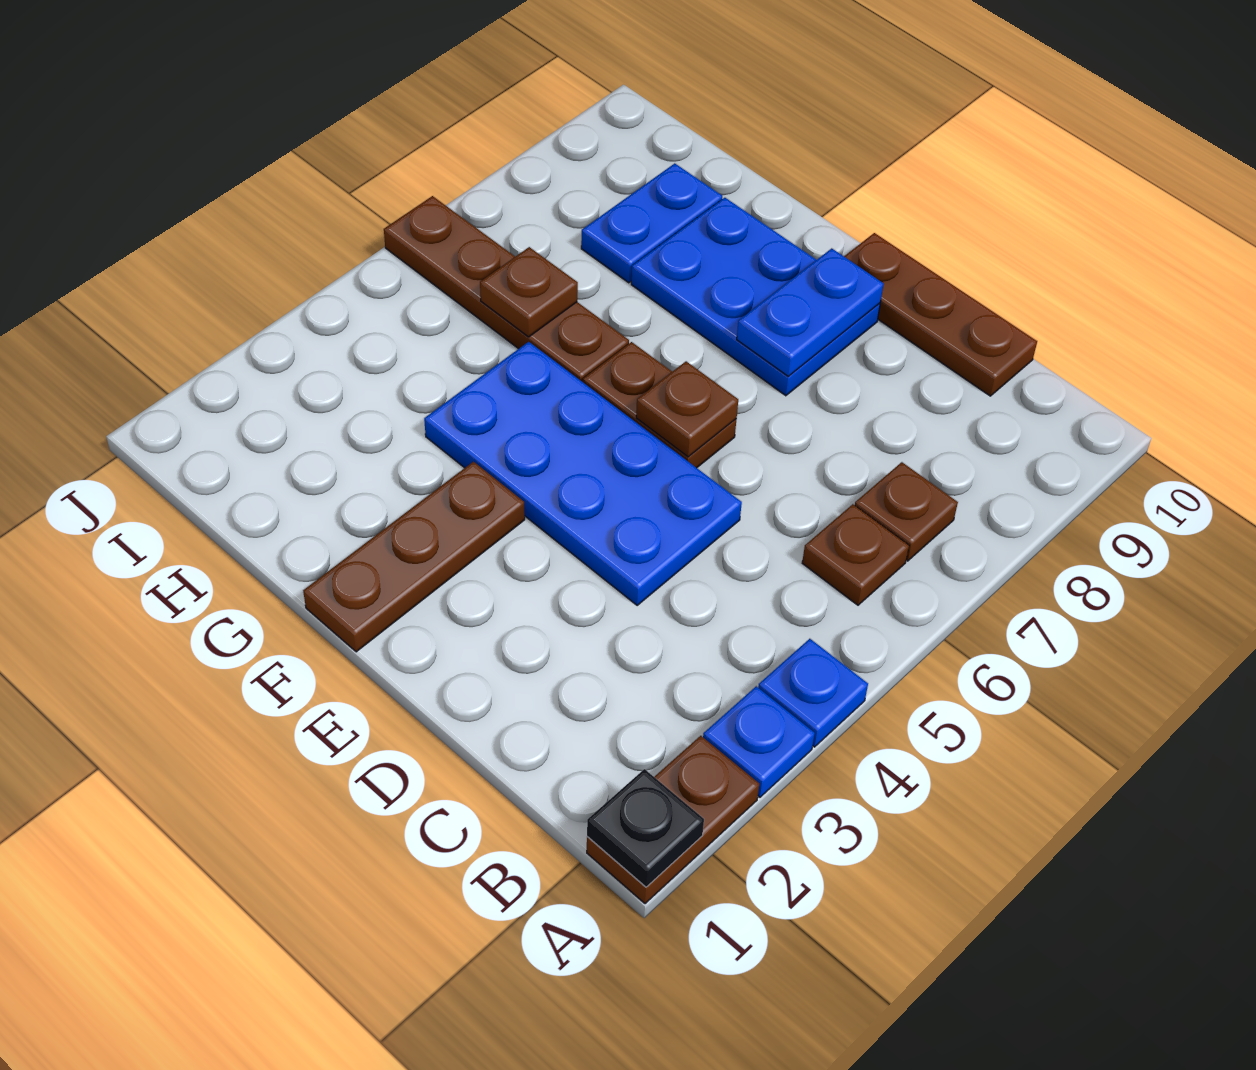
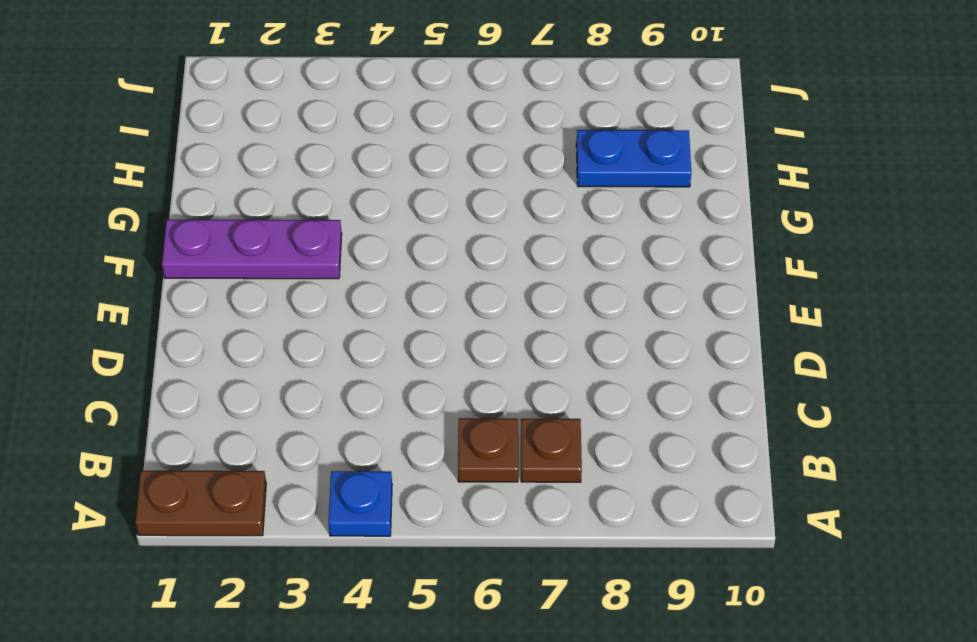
purple plate F1:F3 level 1 -> brown plate F1:F3 level 1
none -> blue plate A3 level 1
none -> brown plate C10:E10 level 1
none -> blue plate D4:G5 level 1

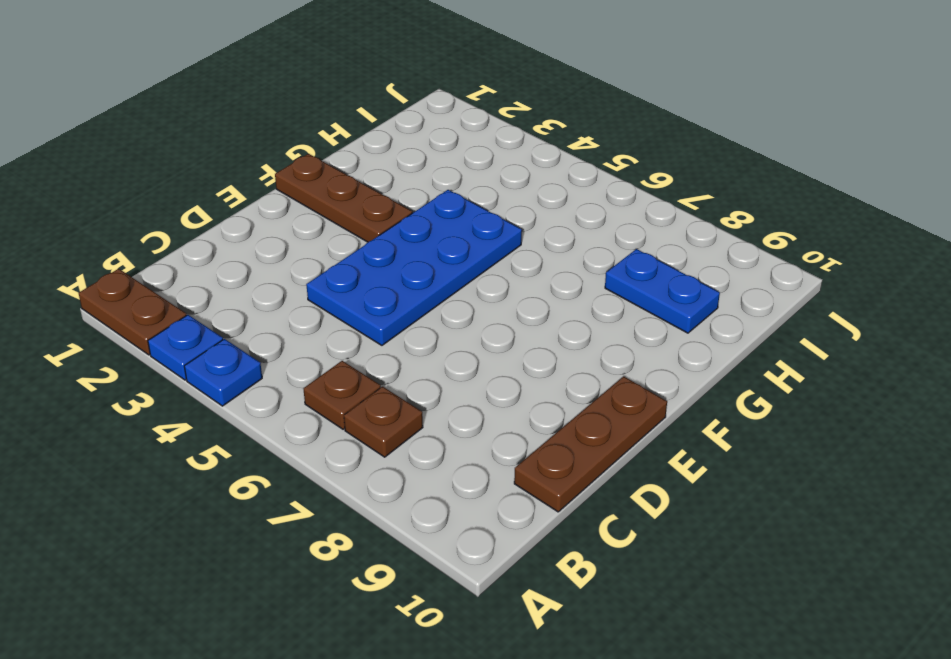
none -> brown plate E6:F6 level 1
none -> blue plate E8:G9 level 1
none -> brown plate G6:J6 level 1

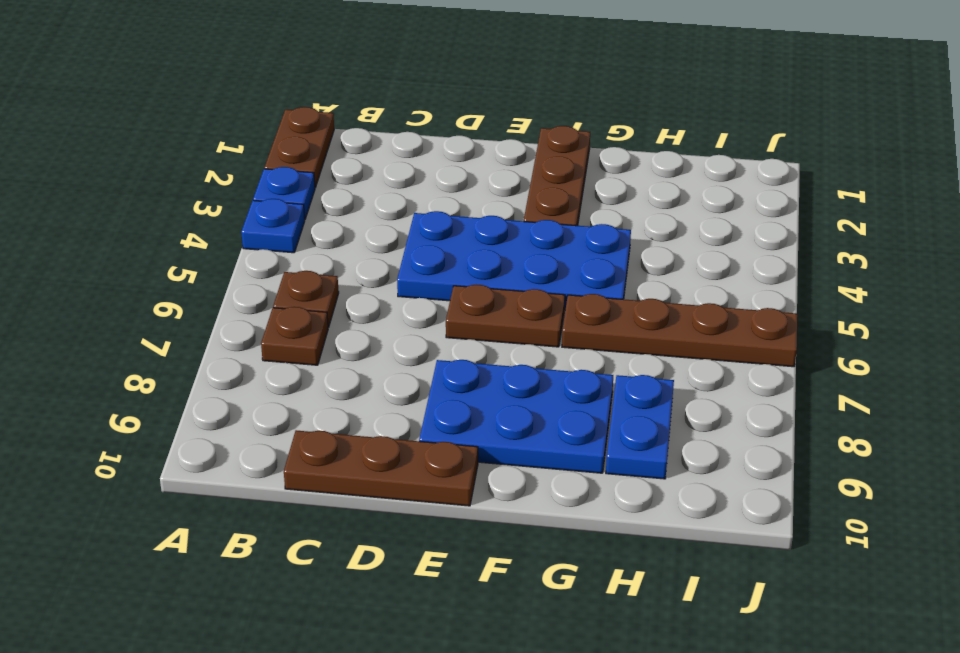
none -> black plate A1 level 2
none -> brown plate E6 level 2
none -> blue plate E8:E9 level 2

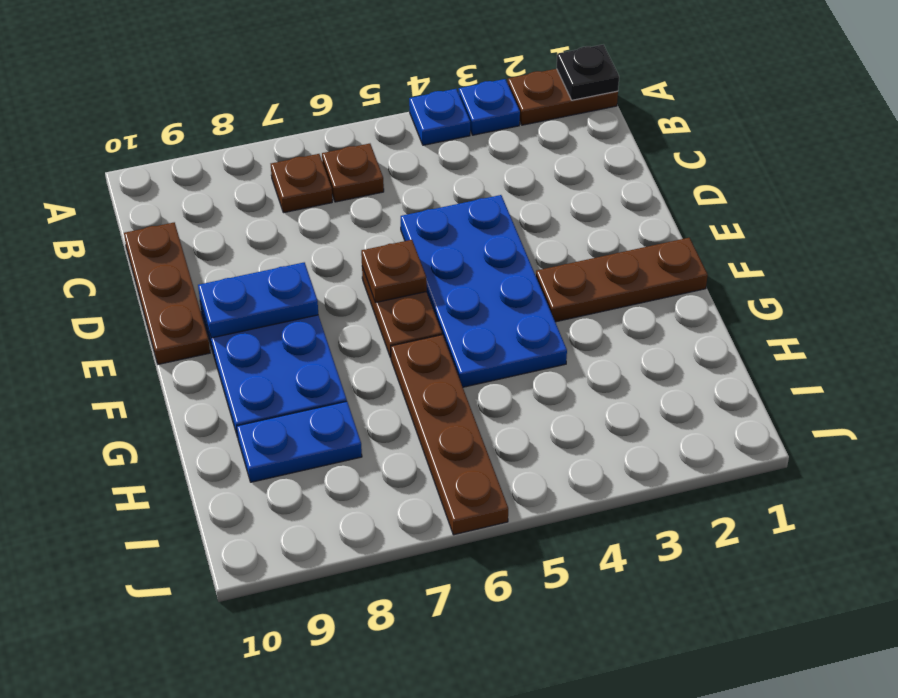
none -> brown plate H6 level 2

